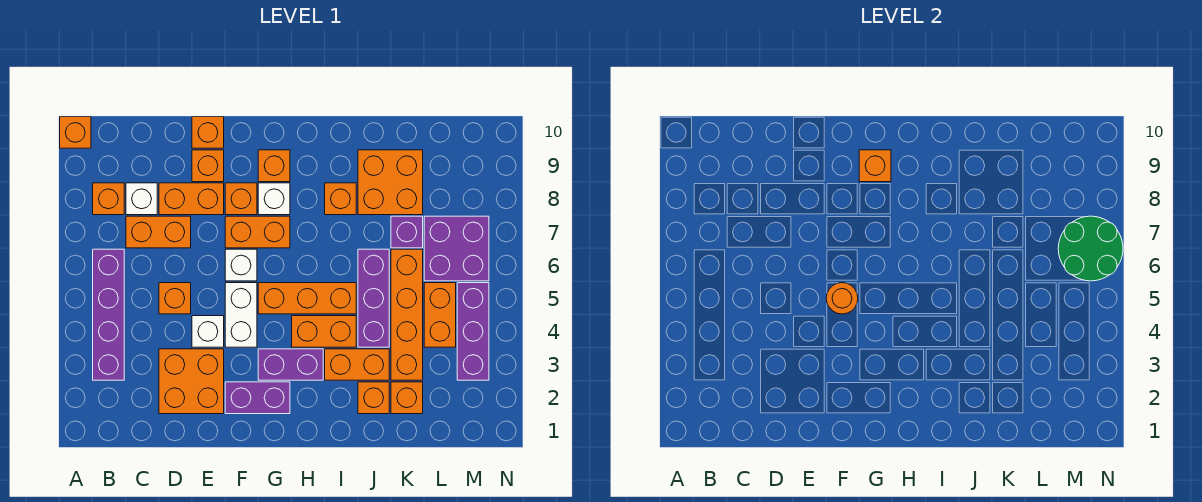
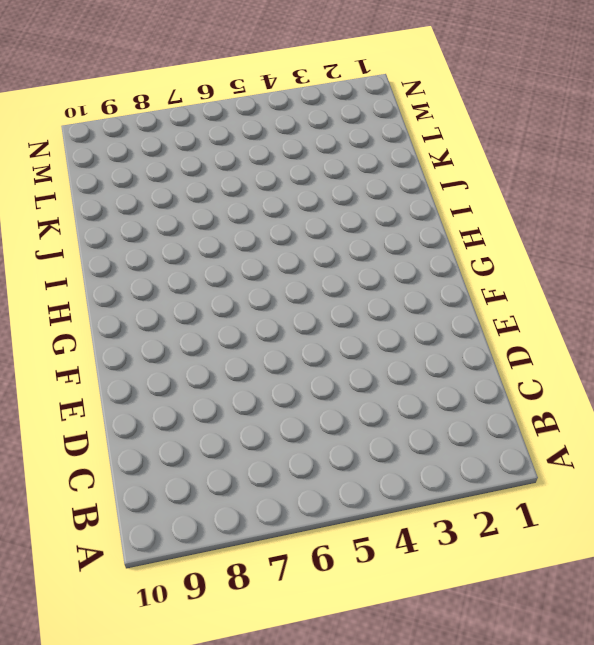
none -> orange brick A10 level 1
none -> purple brick B3:B6 level 1
none -> orange brick B8 level 1
none -> orange brick C7:D7 level 1

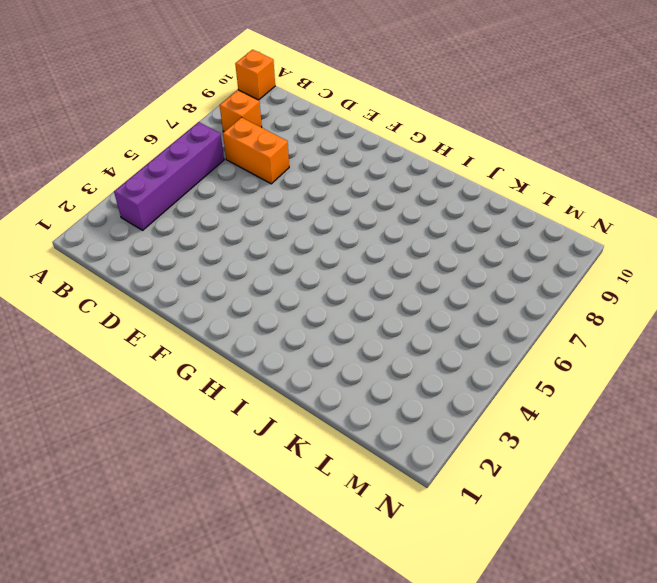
none -> white brick C8 level 1
none -> orange brick D2:E3 level 1
none -> orange brick D5 level 1
none -> orange brick D8:E8 level 1

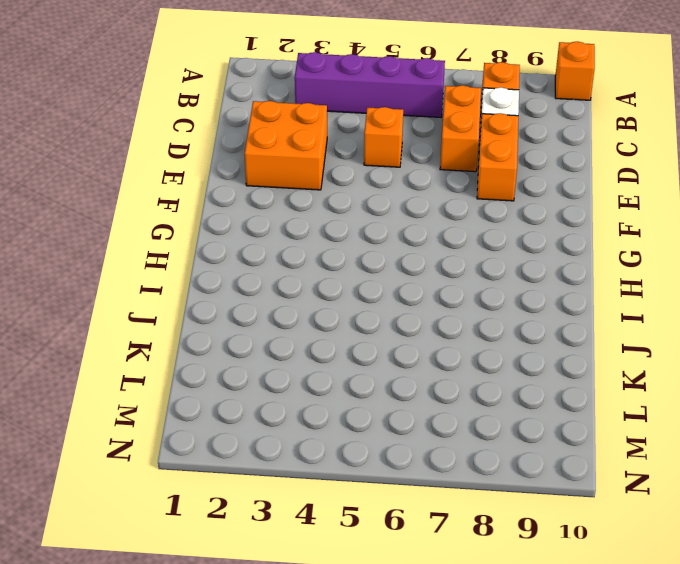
none -> white brick E4 level 1
none -> orange brick E9 level 1
none -> orange brick E10 level 1
none -> purple brick F2:G2 level 1

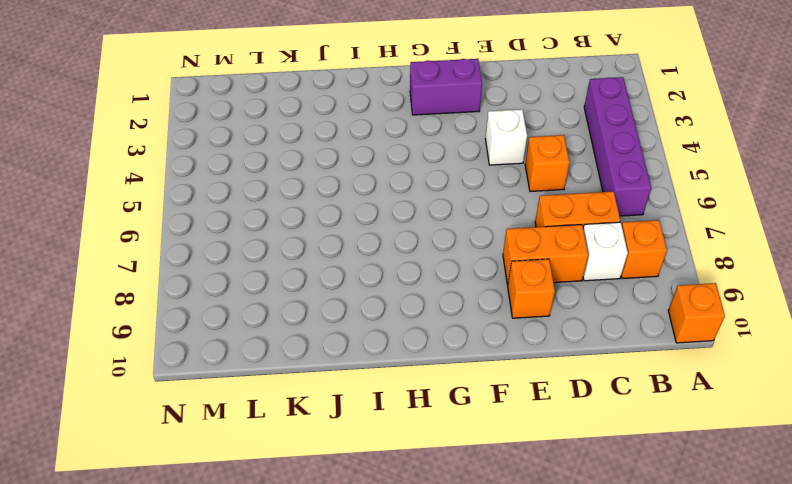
none -> orange brick D2:E3 level 1
none -> orange brick E10 level 1
none -> white brick F4:F5 level 1
none -> white brick F6 level 1

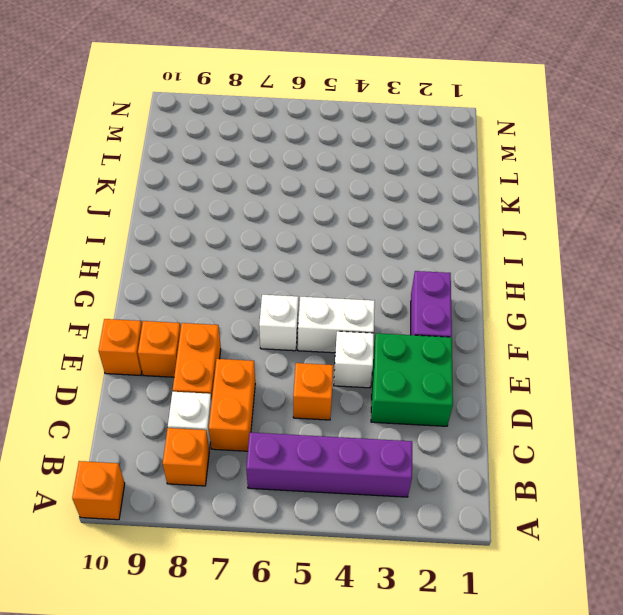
green brick D2:E3 level 1 -> orange brick D2:E3 level 1
none -> orange brick F7:G7 level 1
none -> orange brick F8 level 1
none -> purple brick G3:H3 level 1
none -> orange brick G5:I5 level 1

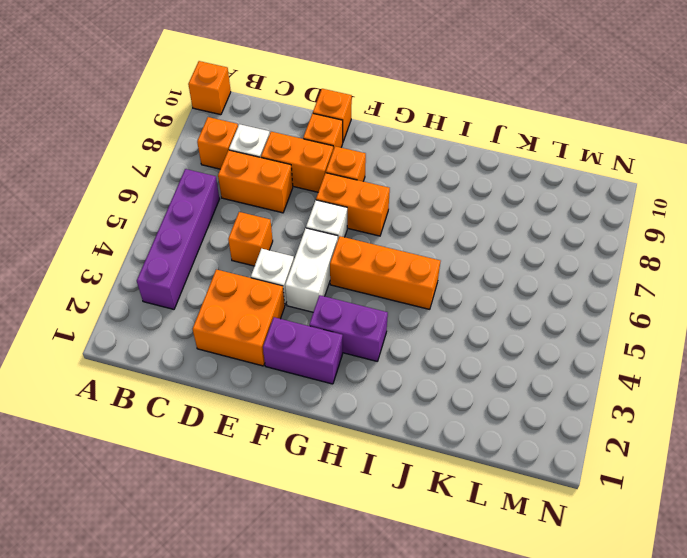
none -> white brick G8 level 1
none -> orange brick G9 level 1
none -> orange brick H4:I4 level 1
none -> orange brick I3:J3 level 1

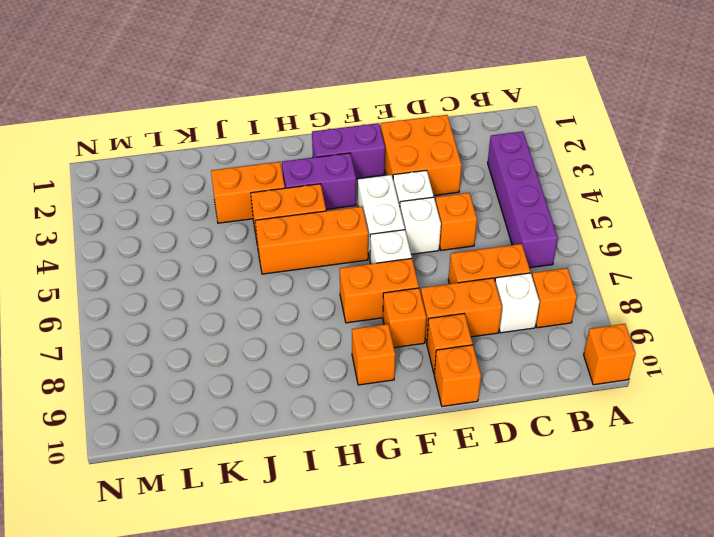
white brick E5 level 1 -> white brick G8 level 1
none -> orange brick I8 level 1
none -> orange brick J2 level 1
none -> purple brick J4:J6 level 1
none -> orange brick J8:K9 level 1

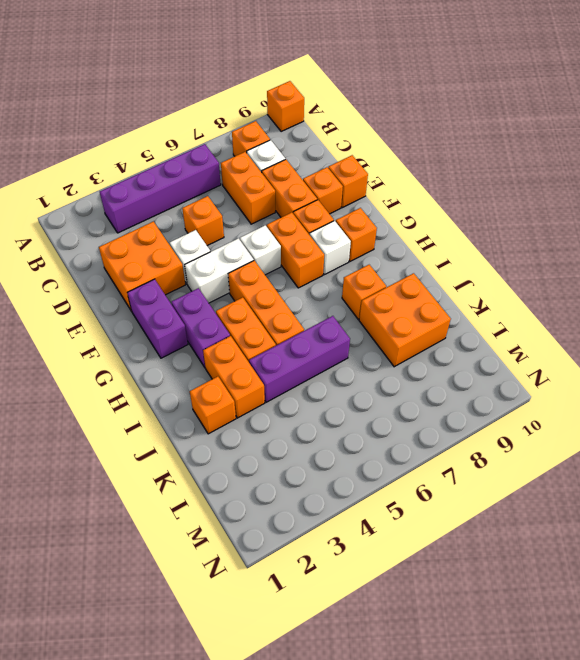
none -> orange brick K2 level 1
none -> orange brick K3:K6 level 1
none -> purple brick K7 level 1
none -> orange brick L4:L5 level 1

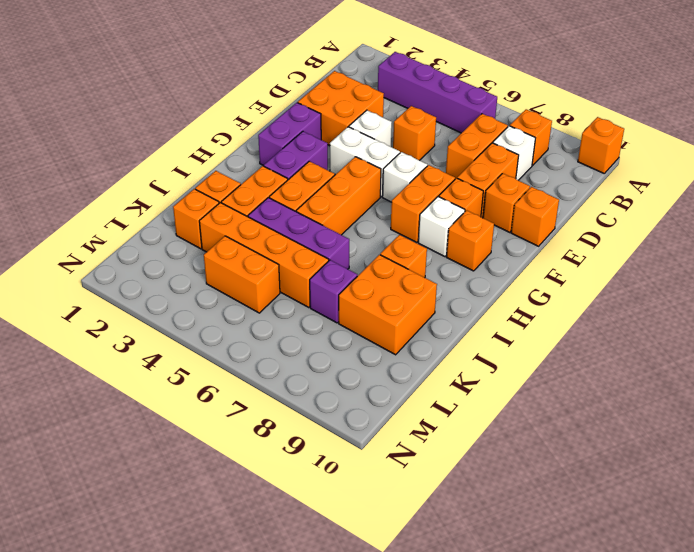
none -> purple brick L6:M7 level 1
none -> purple brick M3:M5 level 1
none -> orange round brick F5 level 2
none -> orange brick G9 level 2

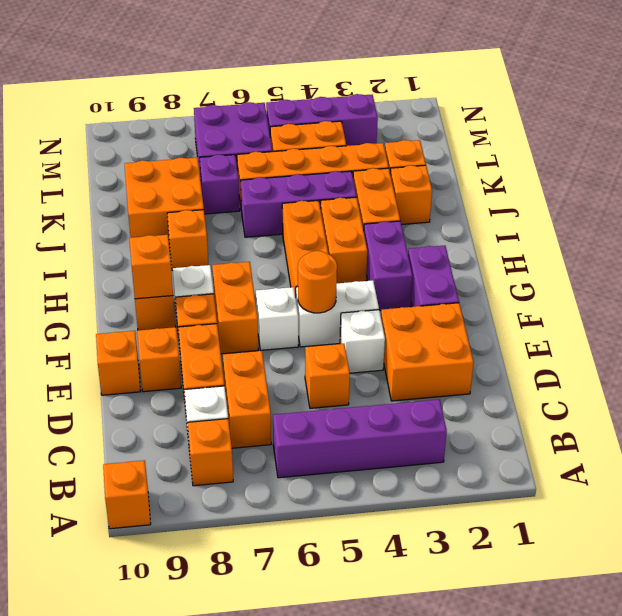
none -> green round brick M6:N7 level 2

